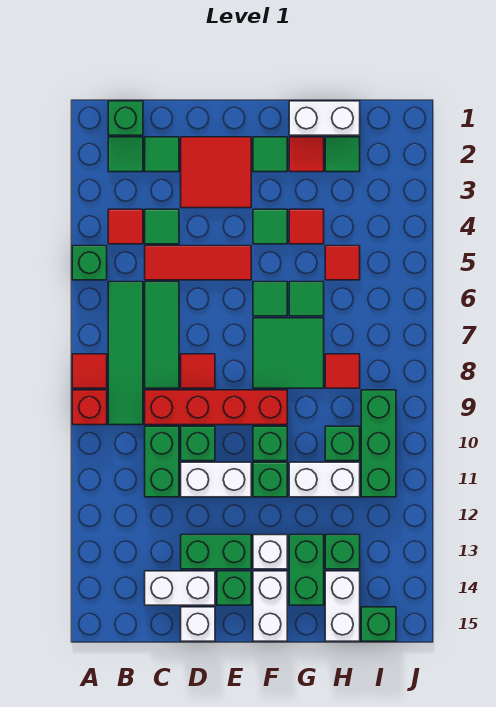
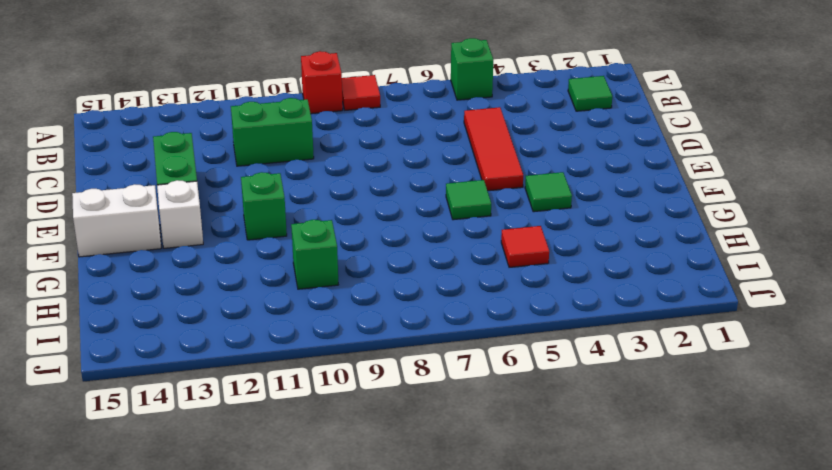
none -> green brick B1 level 1
none -> red tile B4 level 1
none -> green tile B6:B9 level 1
none -> green tile C2 level 1

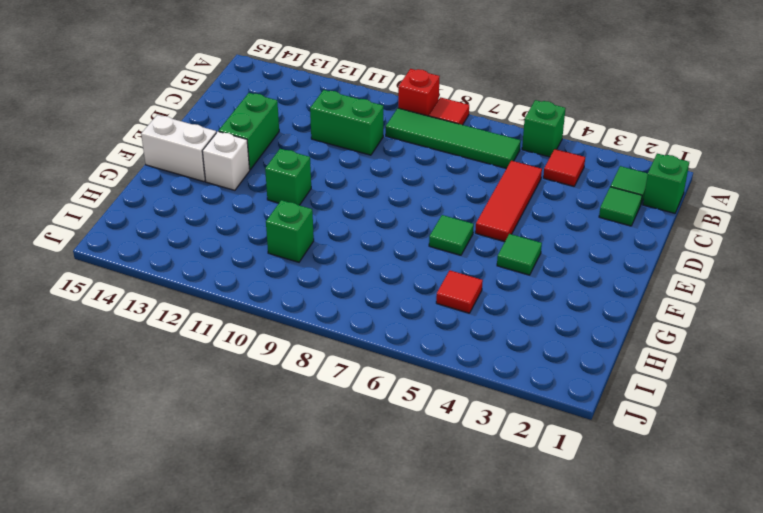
none -> green tile C4 level 1
none -> green tile C6:C8 level 1
none -> red brick C9:F9 level 1
none -> white brick C14:D14 level 1

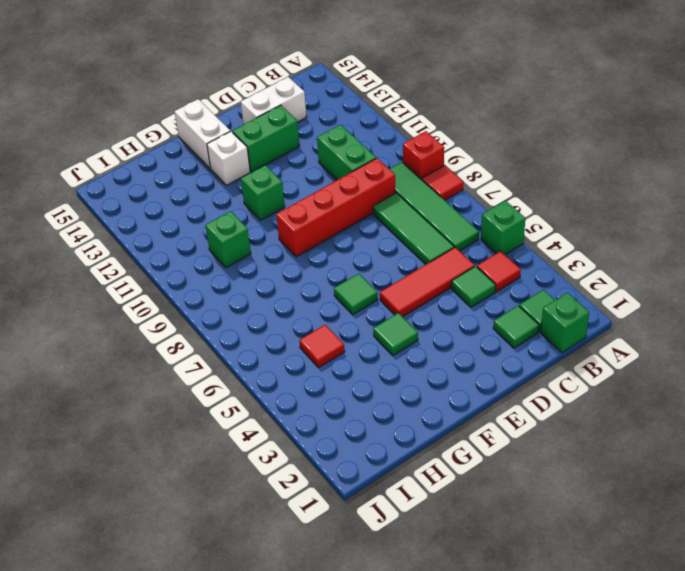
none -> red tile D2:E3 level 1
none -> red tile D8 level 1
none -> green brick D10 level 1
none -> white brick D11:E11 level 1

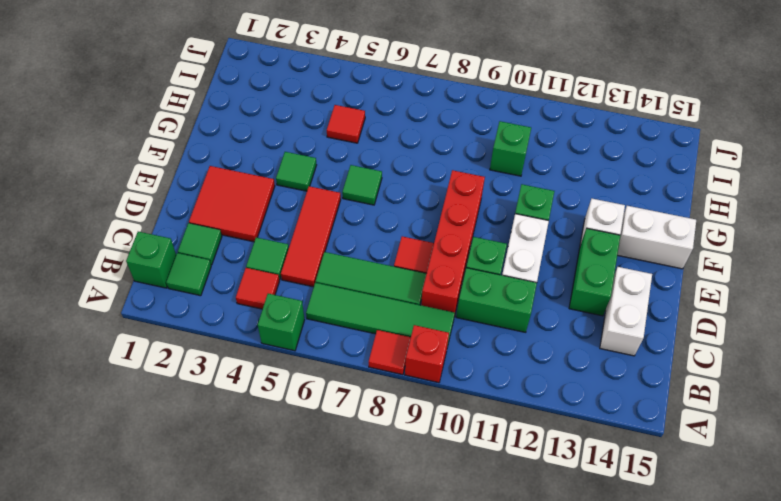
none -> white brick D15 level 1
none -> green brick E14 level 1
none -> green tile F2 level 1
none -> green tile F7:G8 level 1

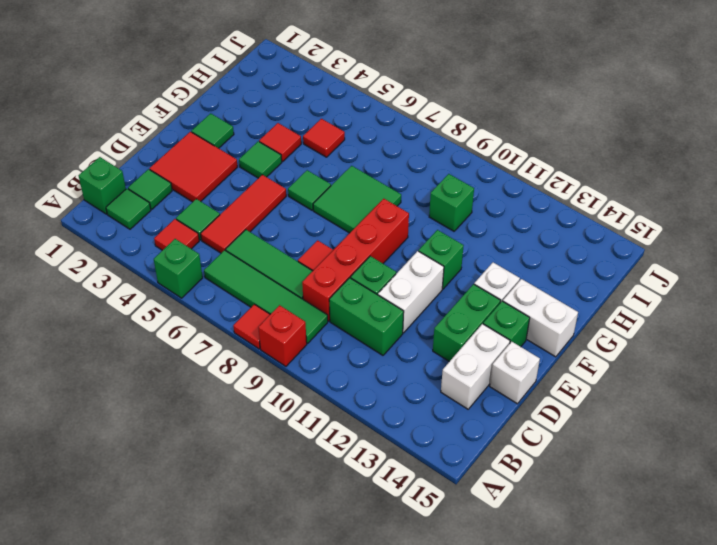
none -> green brick F10 level 1
none -> white brick G1:H1 level 1
none -> red tile G2 level 1
none -> green tile G6 level 1

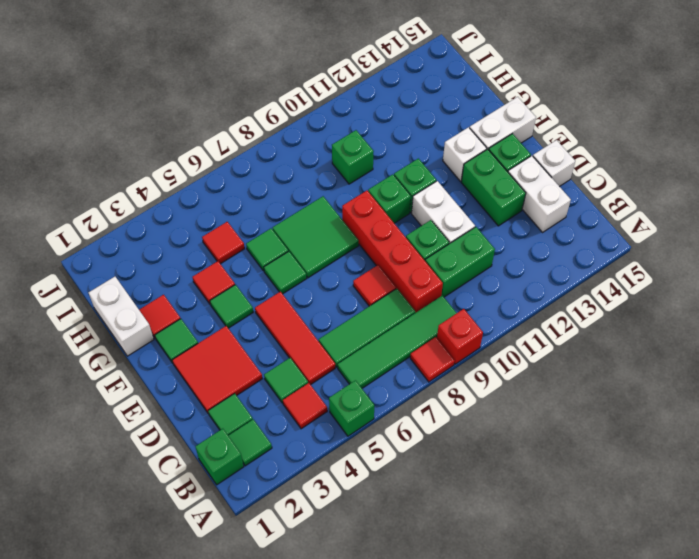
none -> white brick G11:H11 level 1
none -> green brick G13:G14 level 1
none -> green tile H2 level 1
none -> red tile H8 level 1

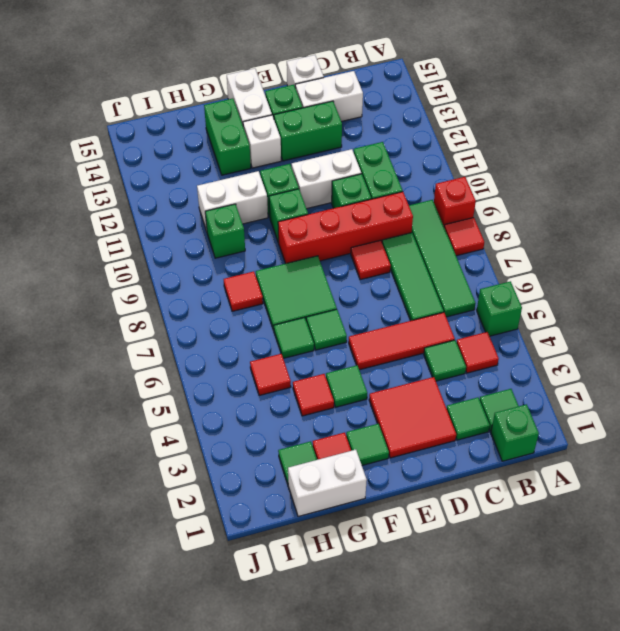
none -> green brick H13 level 1
none -> white brick H14:H15 level 1
none -> green brick I9:I11 level 1
none -> green brick I15 level 1

